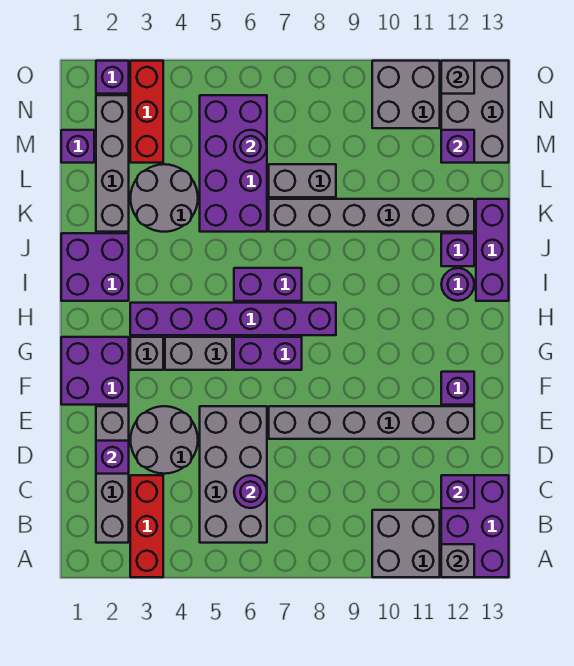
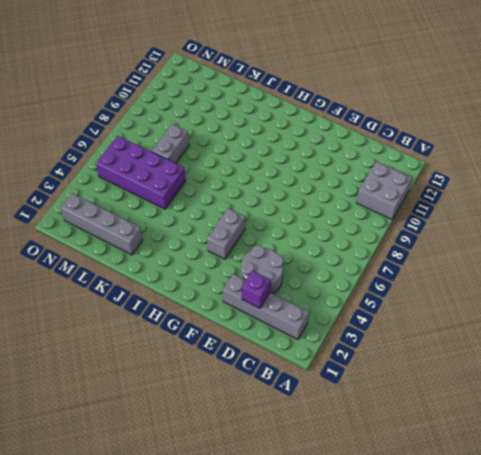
none -> red brick A3:C3 level 1
none -> purple brick A12:C13 level 1
none -> grey brick B5:E6 level 1
none -> grey brick E7:E12 level 1

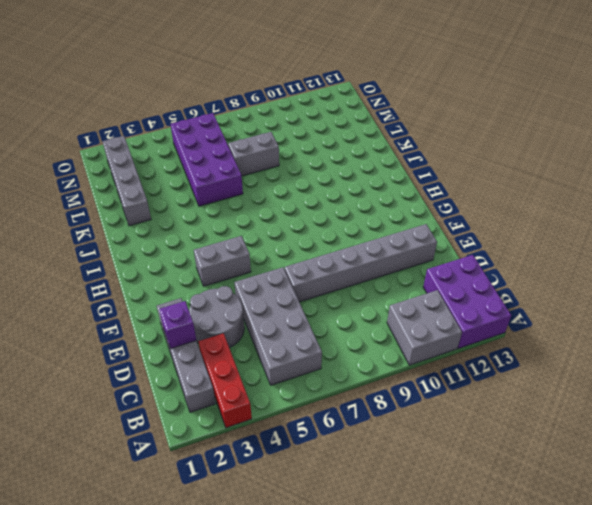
none -> purple brick F1:G2 level 1
none -> purple brick F12 level 1
none -> grey brick G3 level 1
none -> purple brick G6:G7 level 1

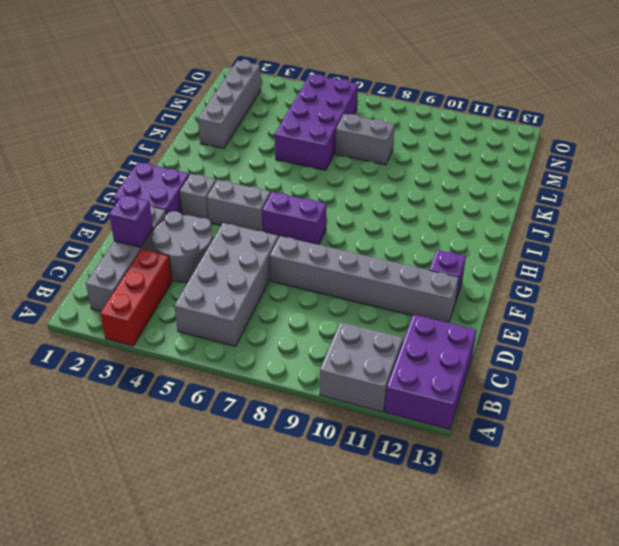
none -> purple brick H3:H8 level 1
none -> purple brick I1:J2 level 1
none -> purple brick I6:I7 level 1
none -> purple round brick I12 level 1

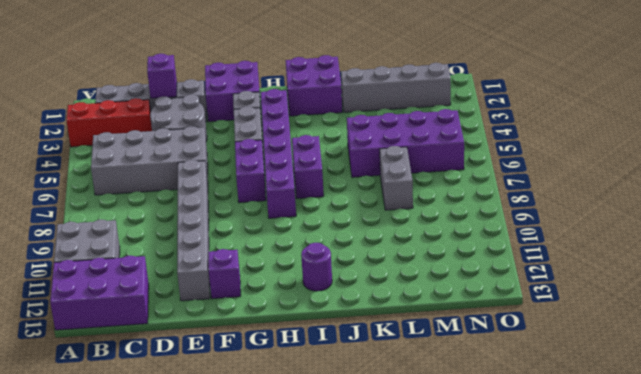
none -> purple brick I13:K13 level 1
none -> purple brick J12 level 1
none -> grey round brick K3:L4 level 1
none -> grey brick K7:K12 level 1

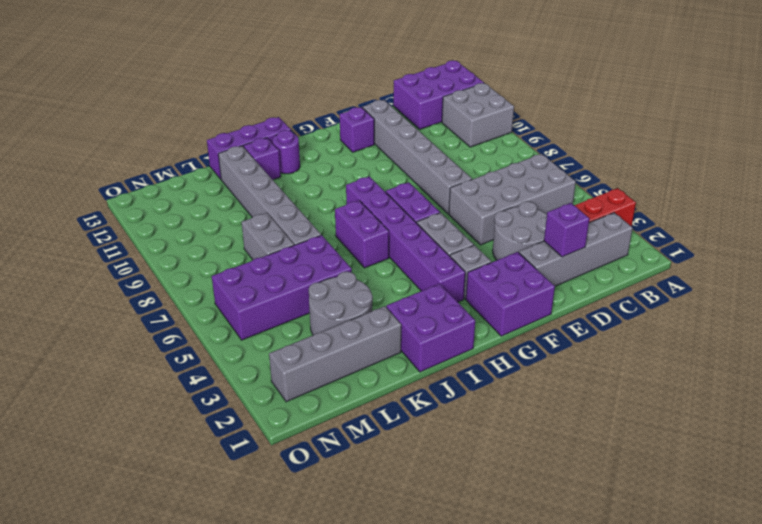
none -> purple brick M1 level 1
none -> red brick M3:O3 level 1
none -> grey brick M12:O13 level 1
none -> grey brick N10:O11 level 1

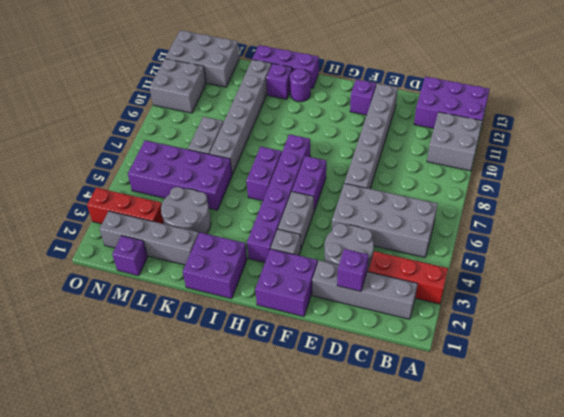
none -> purple brick O2 level 1
none -> grey brick A12 level 2
none -> purple round brick C6 level 2
none -> purple brick C12 level 2

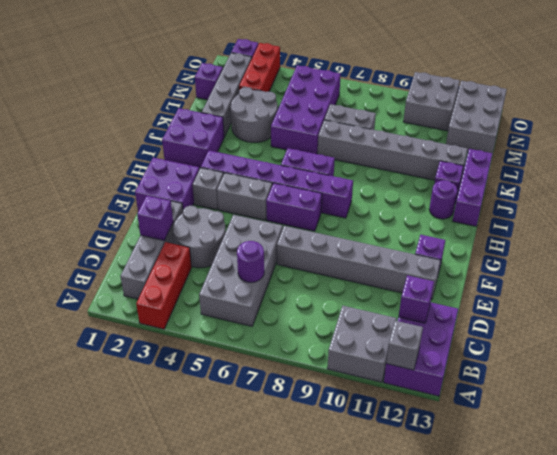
none -> purple round brick M6 level 2
none -> purple brick M12 level 2
none -> grey brick O12 level 2

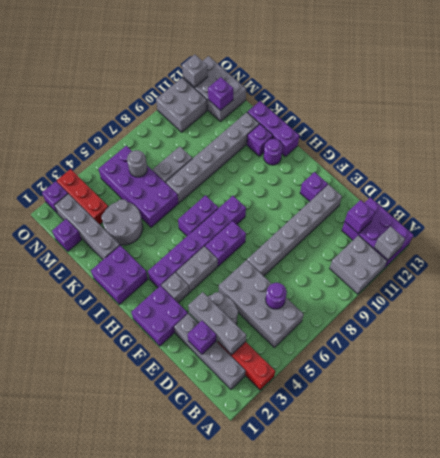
grey brick C3:E3 level 2 -> none
grey round brick M6 level 2 -> purple round brick M6 level 2

